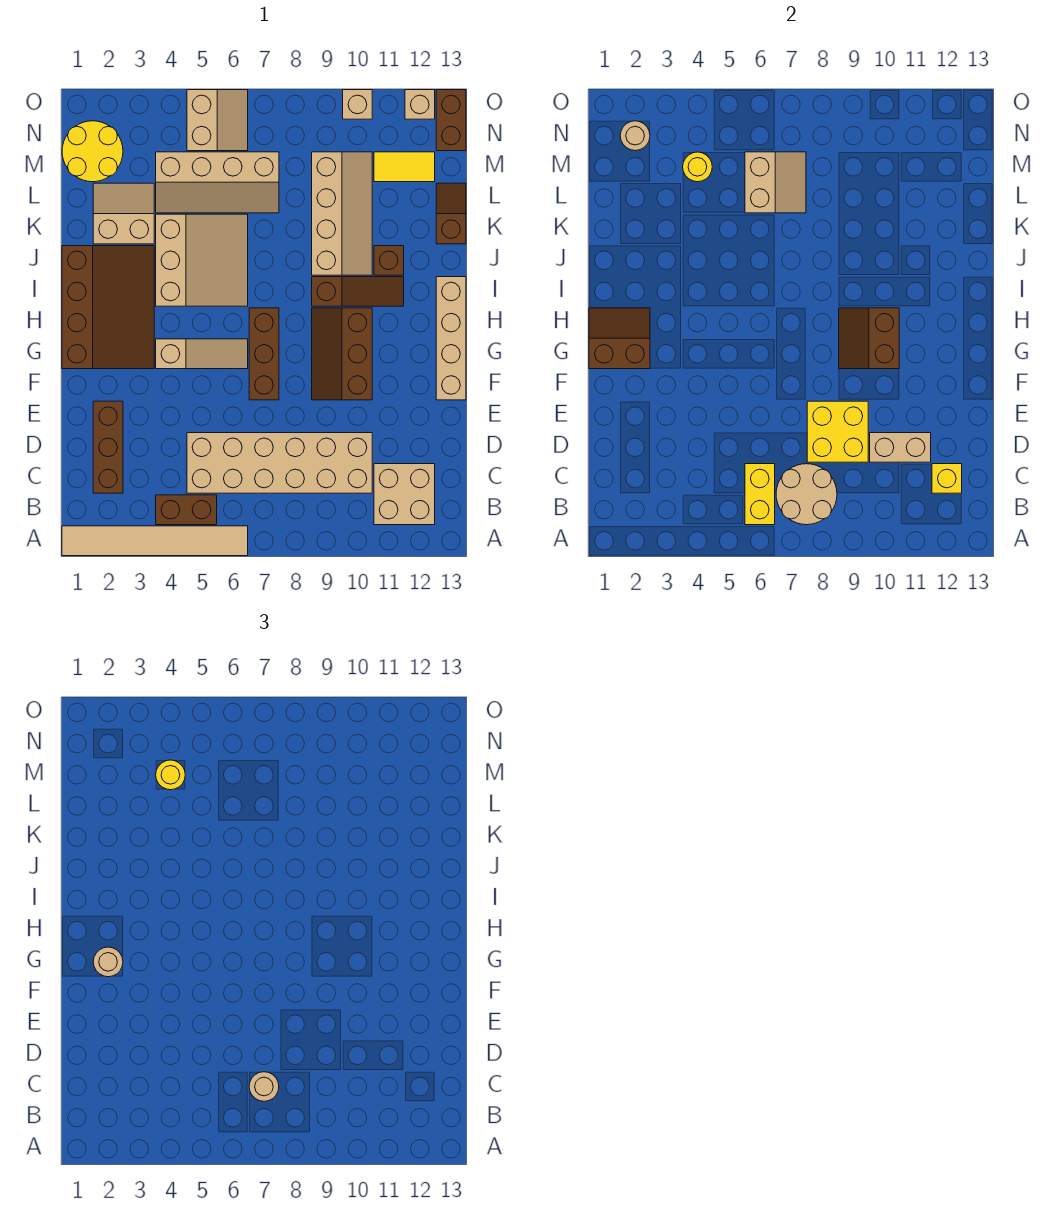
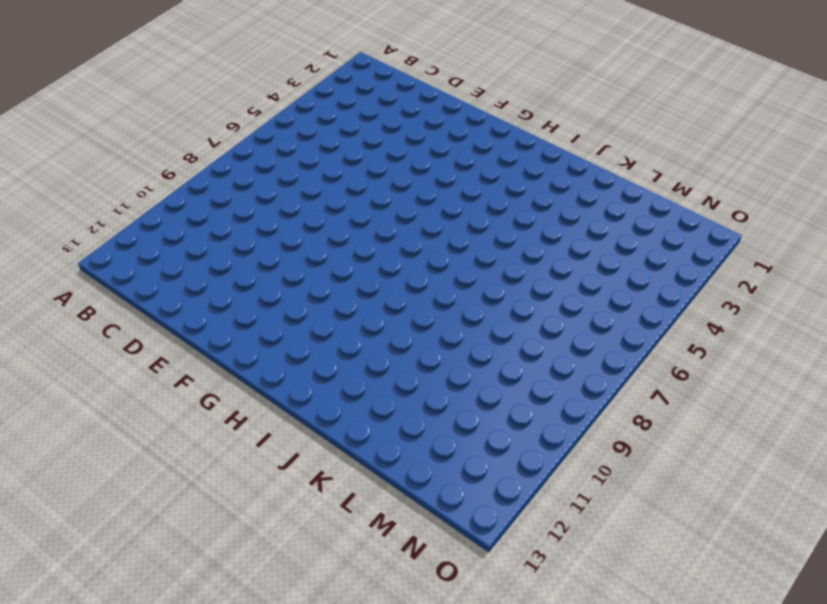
none -> tan tile A1:A6 level 1
none -> brown brick B4:B5 level 1
none -> tan brick B11:C12 level 1
none -> brown brick C2:E2 level 1

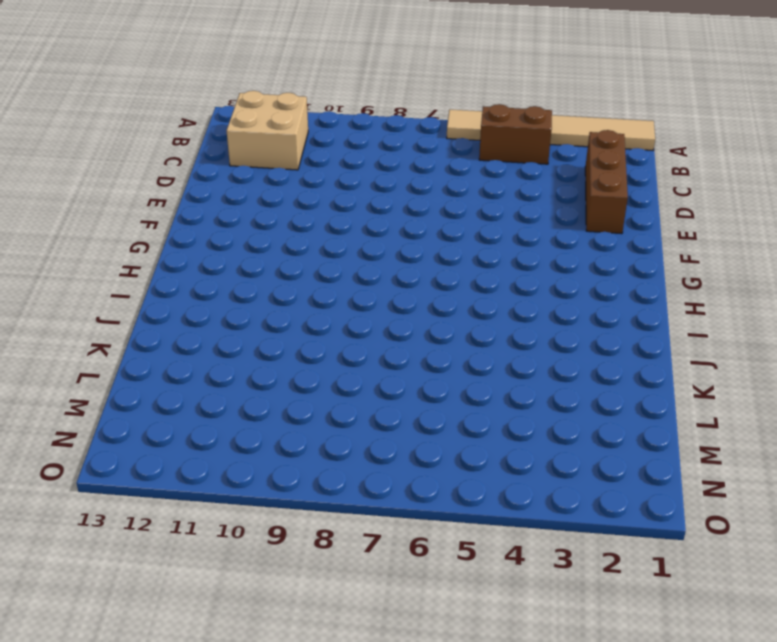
none -> tan brick C5:D10 level 1
none -> brown brick F7:H7 level 1
none -> brown slope F9:H10 level 1 top 10
none -> tan brick F13:I13 level 1

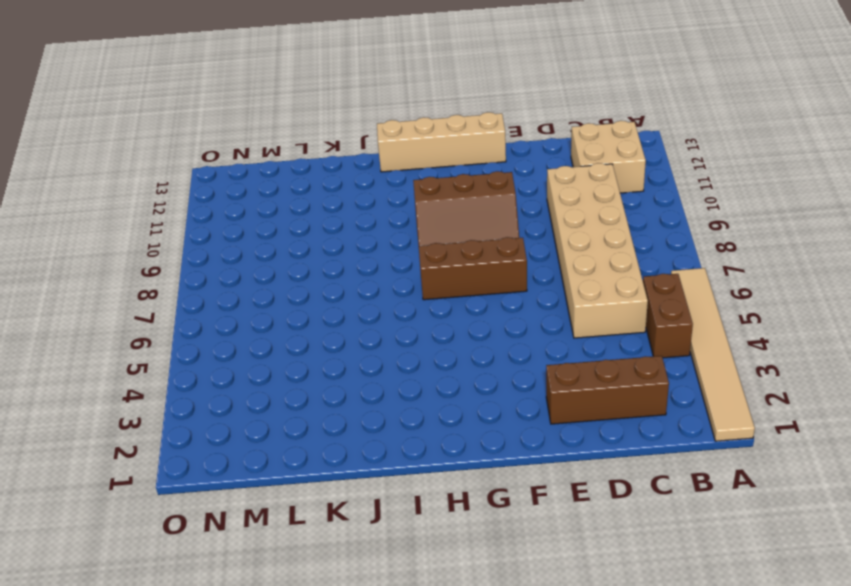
none -> brown slope G1:J3 level 1 top 1
none -> tan slope G4:G6 level 1 top 4
none -> tan slope I4:K6 level 1 top 4
none -> brown slope I9:I11 level 1 top 9

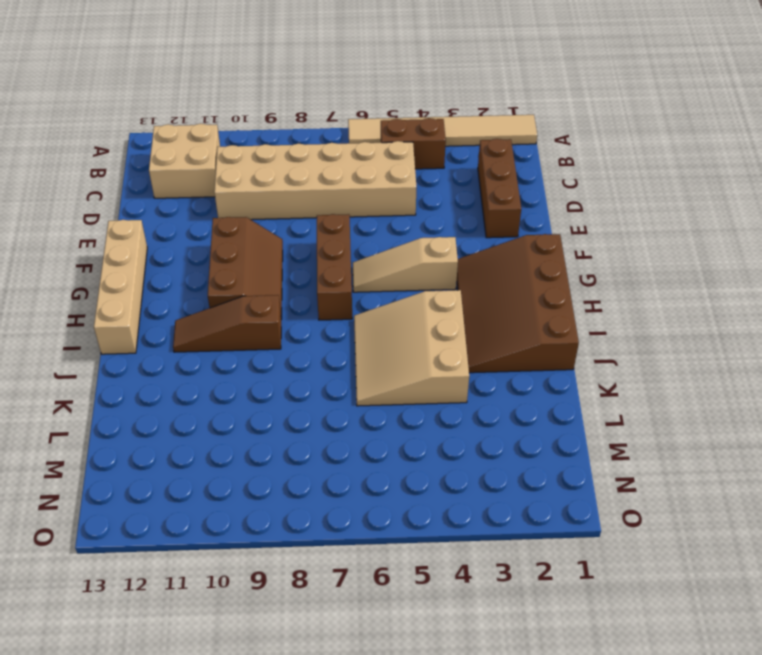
none -> tan slope J9:M10 level 1 top 9
none -> brown brick J11 level 1
none -> tan slope K2:L3 level 1 top K
none -> brown slope K13:L13 level 1 top K

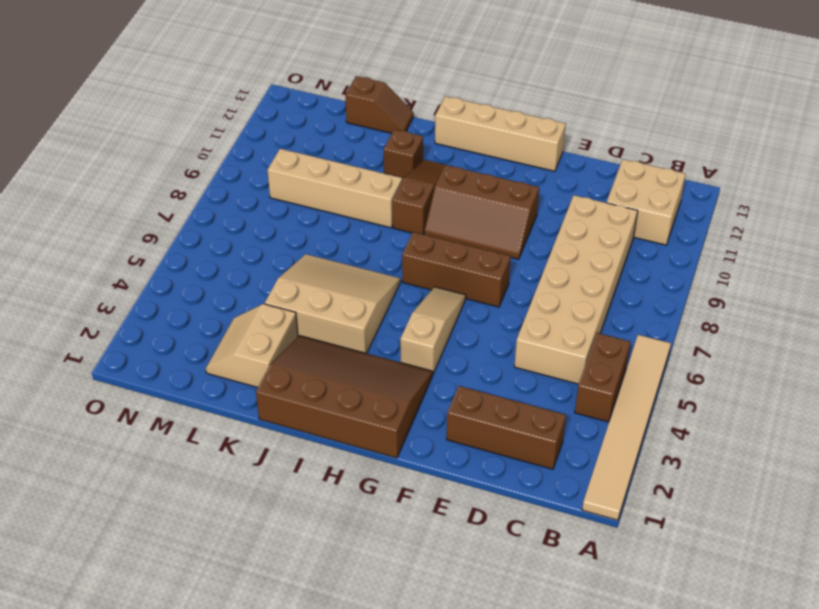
brown slope K13:L13 level 1 top L -> brown slope K13:L13 level 1 top K
none -> tan slope L4:M7 level 1 top M
none -> yellow round brick M1:N2 level 1
none -> yellow tile M11:M12 level 1
none -> tan slope N5:O6 level 1 top 5

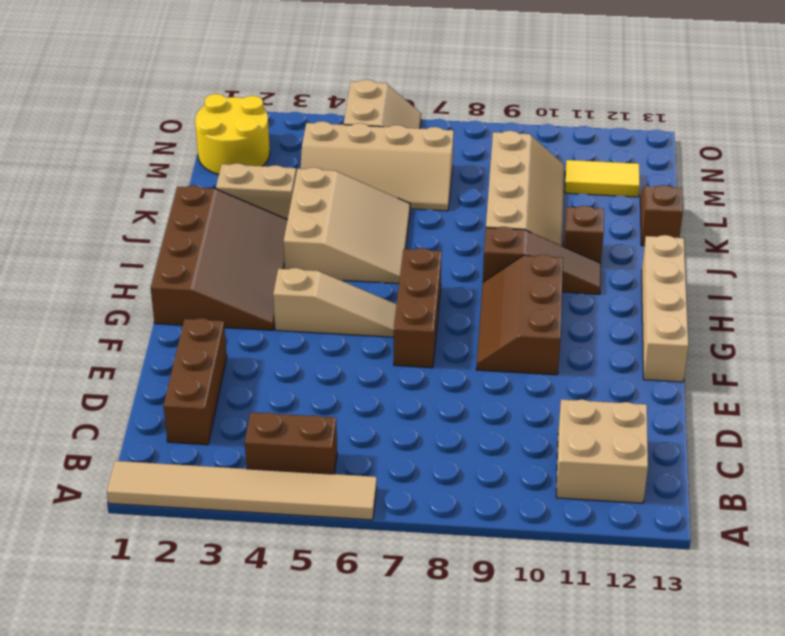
none -> tan brick C5:D10 level 1
none -> brown brick N13:O13 level 1
none -> tan brick O10 level 1
none -> tan brick O12 level 1

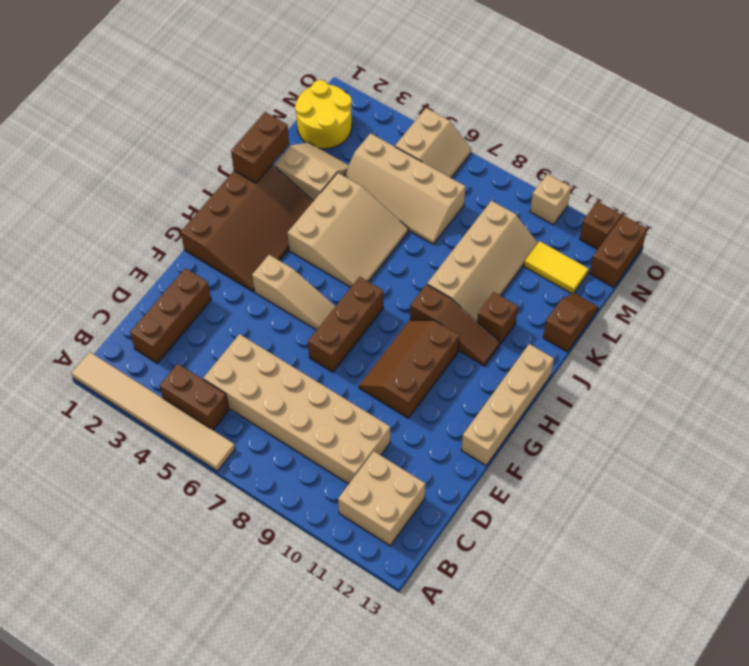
brown brick J1:K1 level 2 -> none
brown brick O12 level 1 -> tan brick O12 level 1
none -> yellow brick B6:C6 level 2
none -> tan round brick B7:C8 level 2
none -> yellow brick C12 level 2
none -> yellow brick D8:E9 level 2

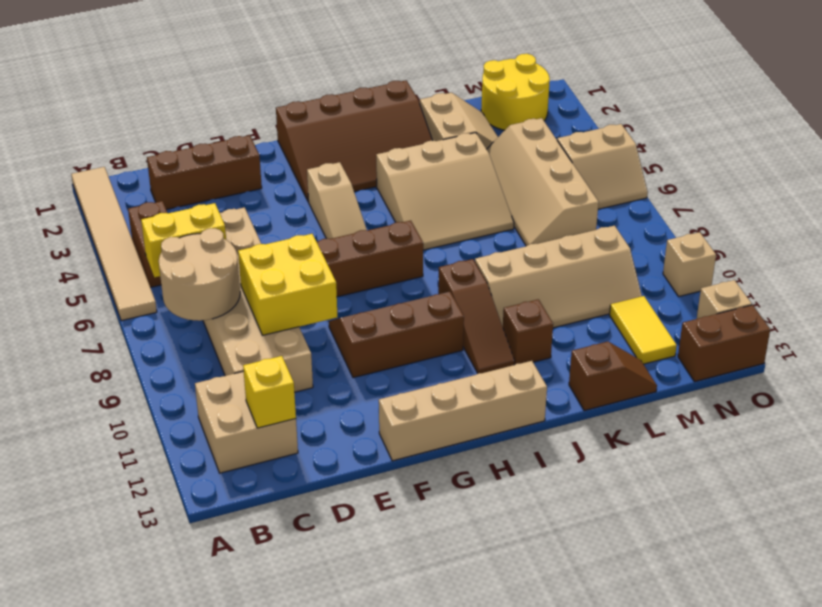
none -> tan brick D10:D11 level 2
none -> brown slope G1:H2 level 2 top G
none -> brown slope G9:H10 level 2 top 10
none -> tan slope L6:M7 level 2 top 6

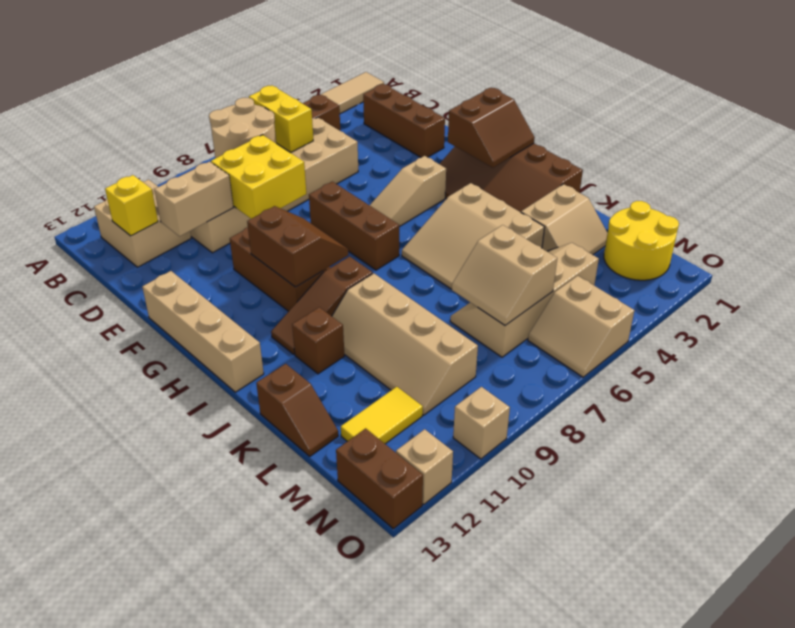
none -> yellow round brick M4 level 2
none -> tan round brick N2 level 2
none -> tan round brick C7 level 3
none -> tan round brick G2 level 3

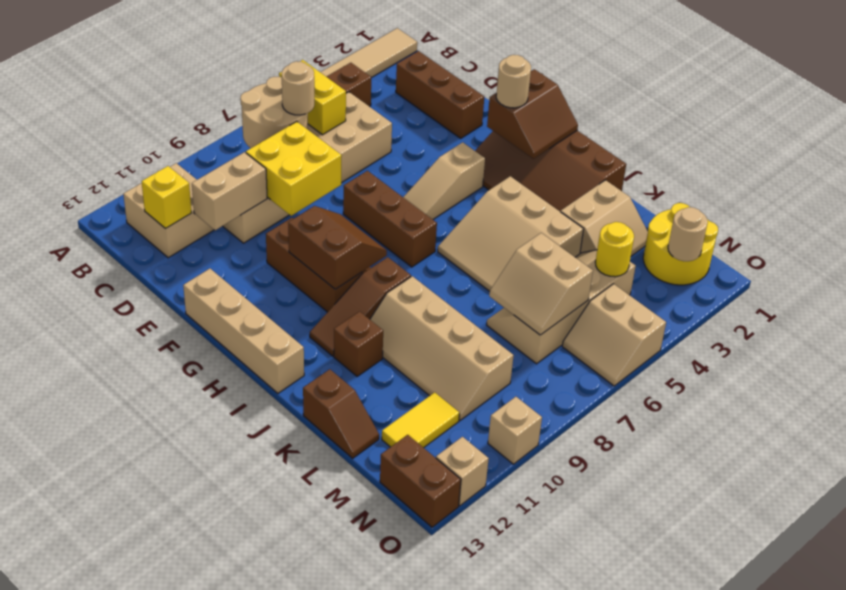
none -> yellow round brick M4 level 3

